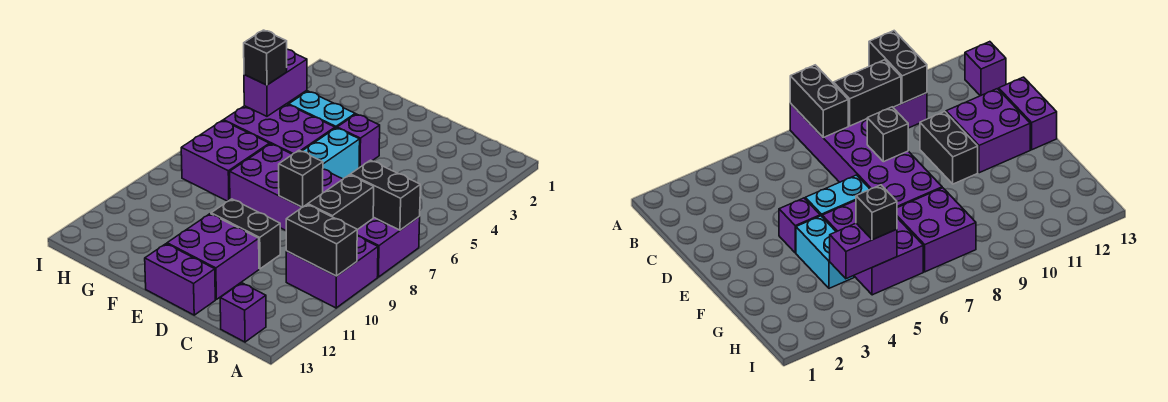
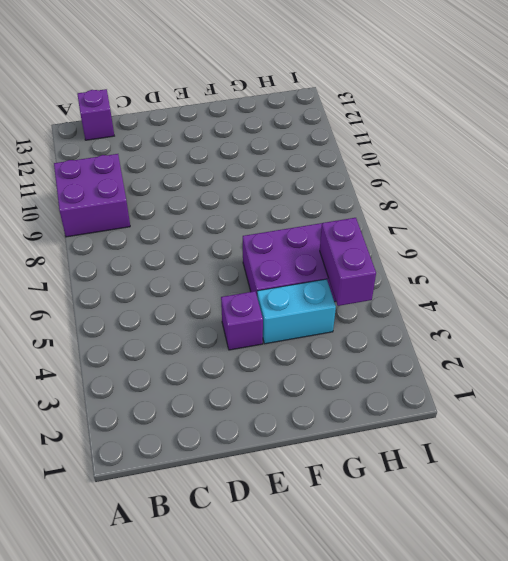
none -> purple brick A7:F8 level 1
none -> black brick D10:E10 level 1
none -> purple brick D11:E12 level 1

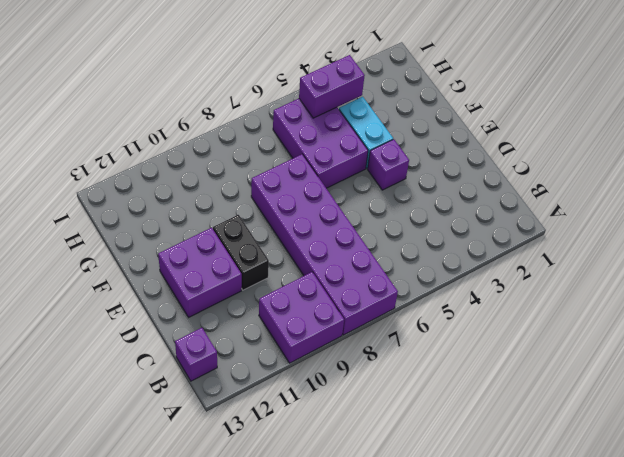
none -> purple brick D13:E13 level 1
none -> cyan brick E5:E6 level 1
none -> purple brick G7:H8 level 1

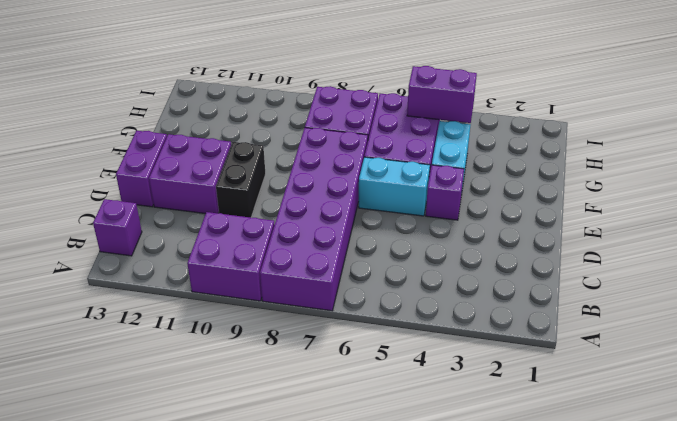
none -> black brick A7:B7 level 2
none -> black brick A10:B10 level 2
none -> black brick B8:B9 level 2

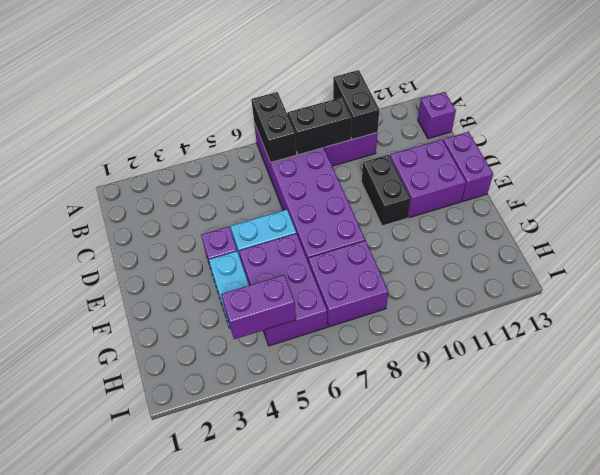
none -> black brick D8 level 2
none -> black brick H5 level 3

